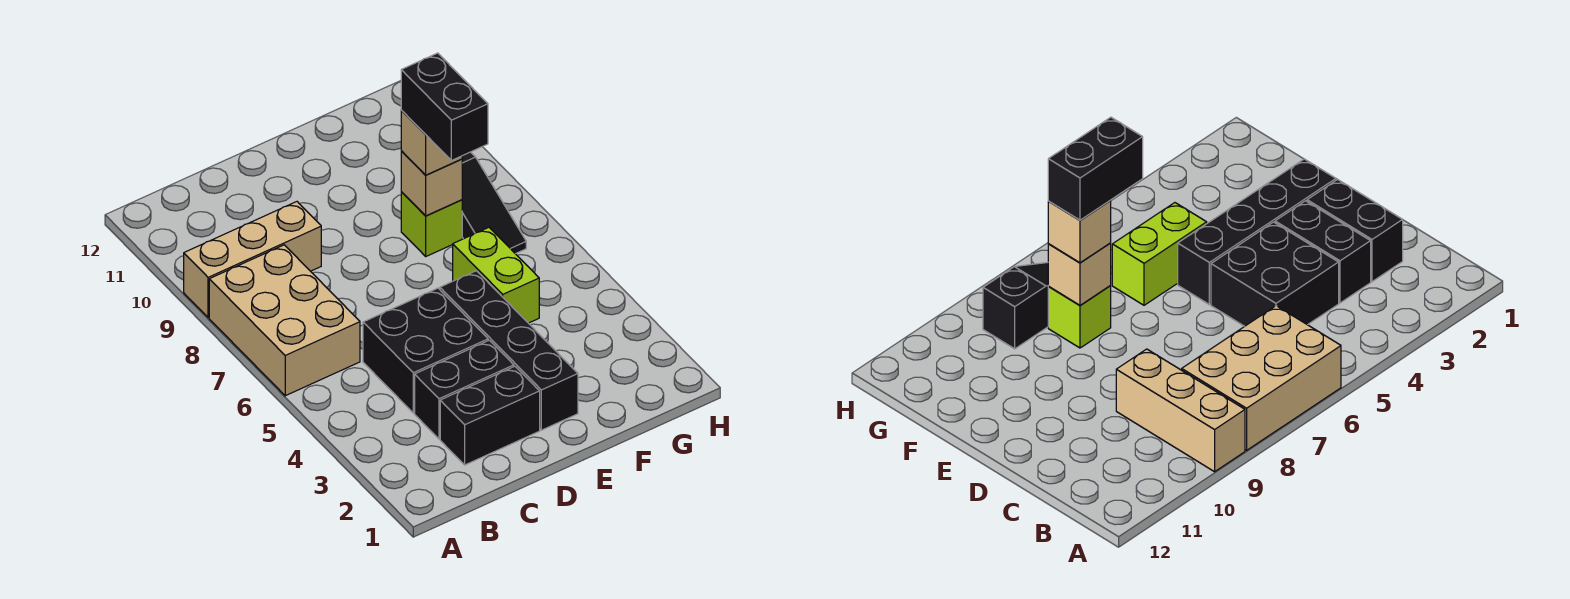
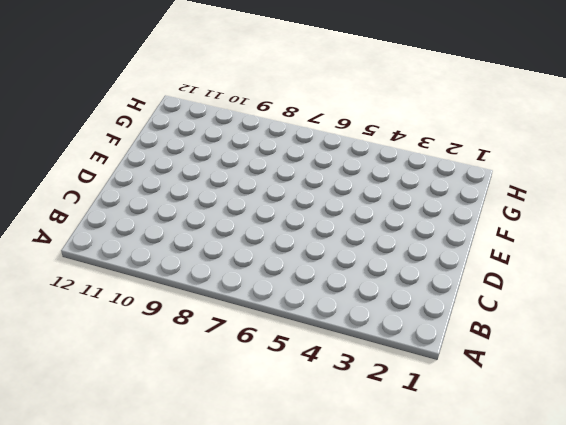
none -> tan brick A6:B8 level 1
none -> tan brick A9:C9 level 1
none -> black brick C2:D2 level 1

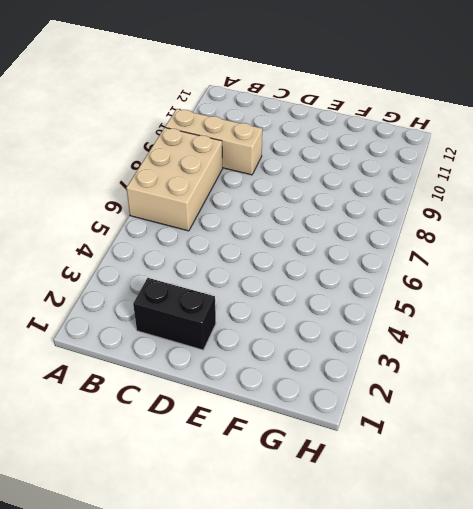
none -> black brick C3:D3 level 1
none -> black brick C4:D5 level 1
none -> black brick E2:E5 level 1

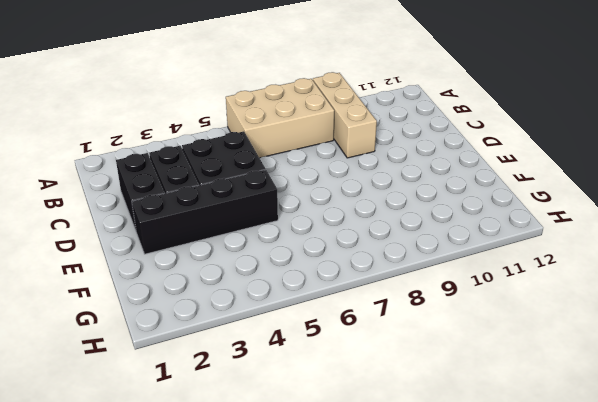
none -> lime brick F5:F6 level 1
none -> lime brick F8 level 1
none -> black slope G7:G9 level 1 top 9

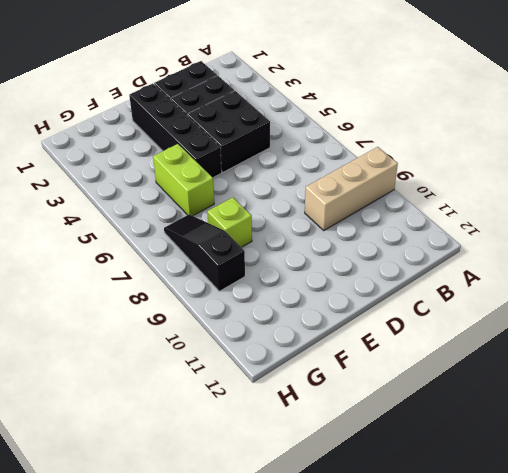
none -> tan brick A6:B8 level 1
none -> tan brick F8 level 2
none -> tan brick F8 level 3

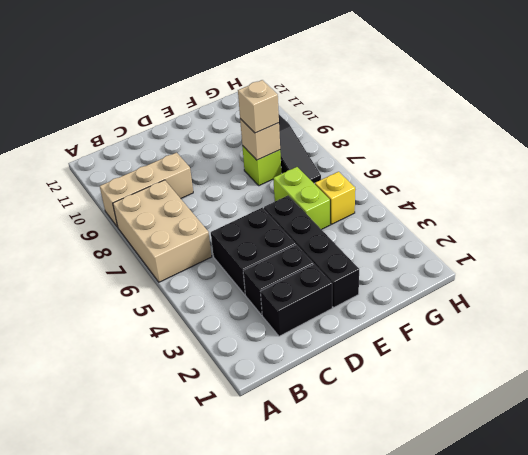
yellow brick G5 level 1 -> none
none -> black brick F7:F8 level 4

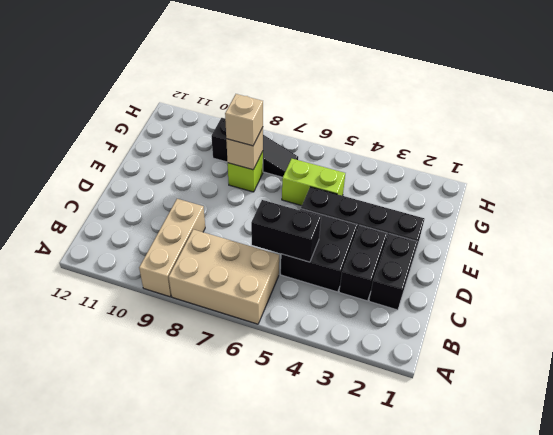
black brick C5:C6 level 2 -> black brick F7:F8 level 4

